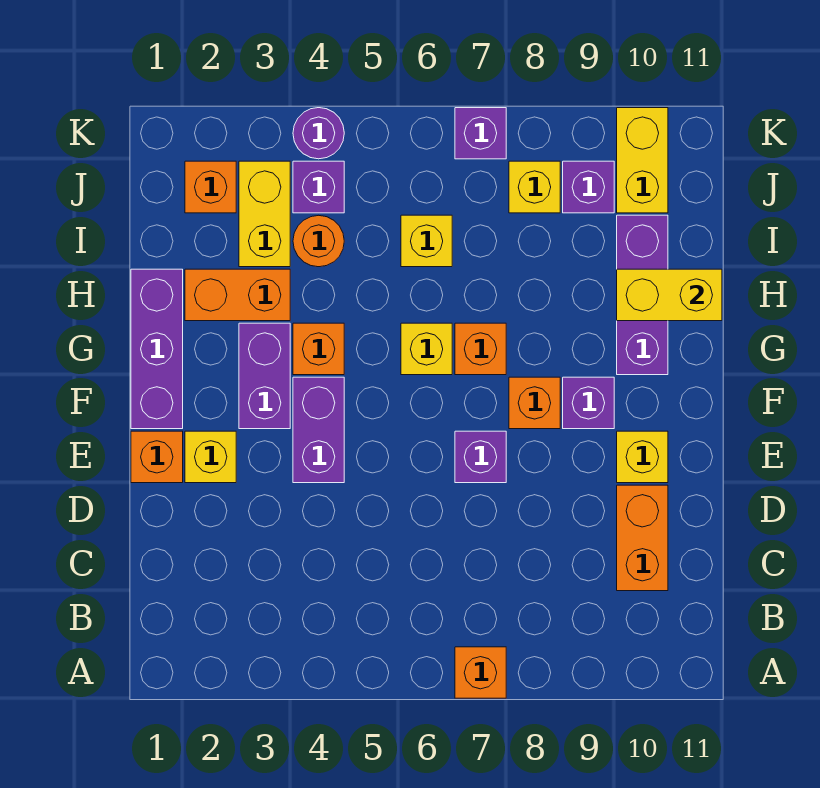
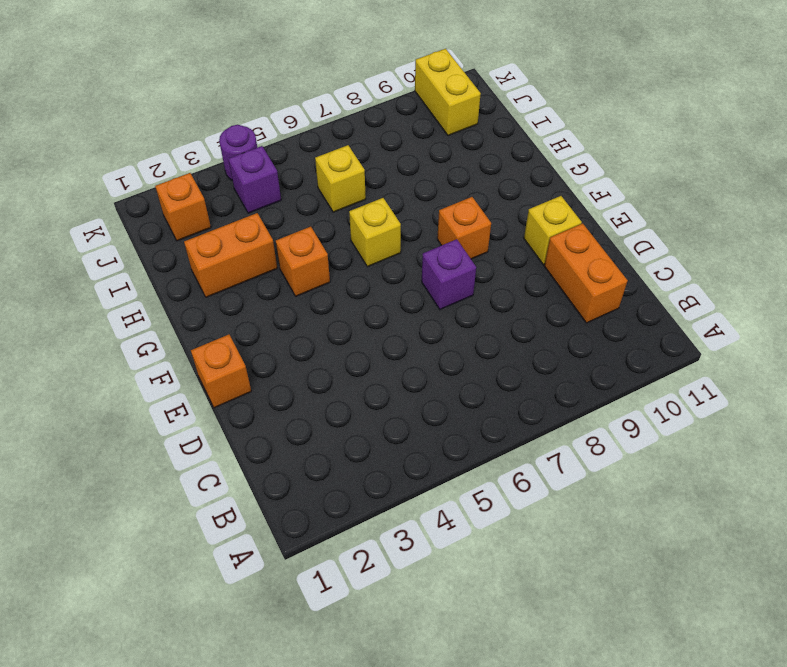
none -> orange brick A7 level 1
none -> yellow brick E2 level 1
none -> purple brick E4:F4 level 1

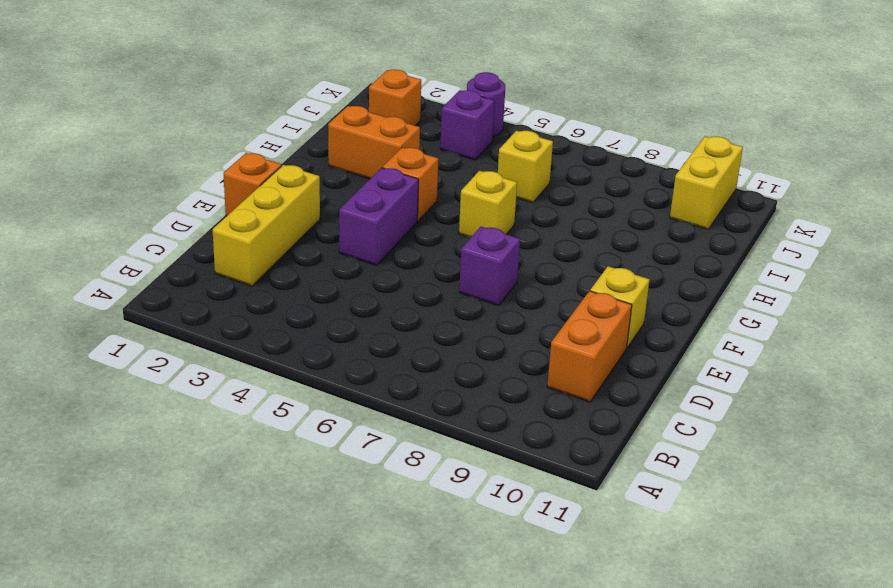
yellow brick C2:E2 level 1 -> yellow brick E2 level 1
none -> orange brick A7 level 1
none -> purple brick F1:H1 level 1
none -> purple brick F3:G3 level 1

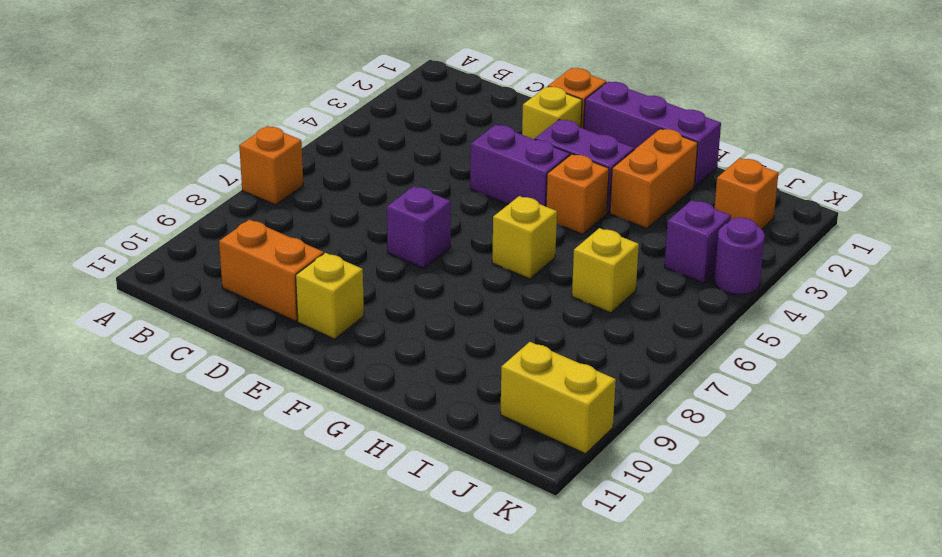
none -> orange brick F8 level 1
none -> purple brick F9 level 1
none -> orange brick G7 level 1

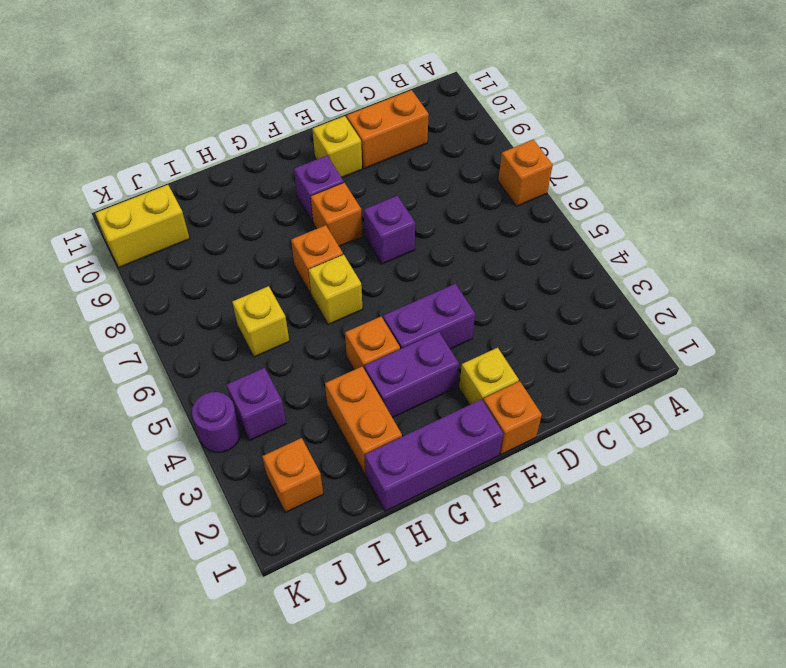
none -> purple brick G10:I10 level 1
none -> yellow brick I3:J3 level 1
none -> orange round brick I4 level 1

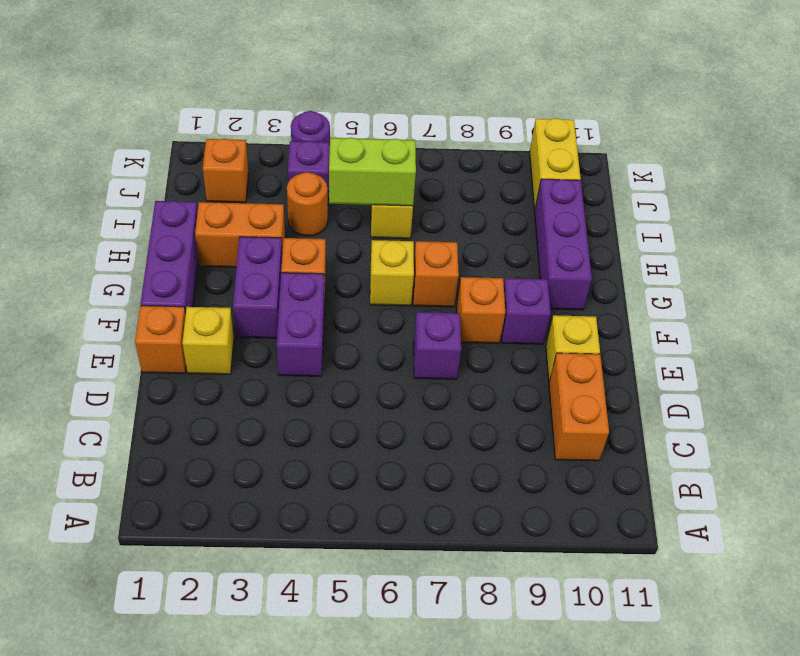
lime brick I5:I6 level 2 -> none
none -> orange brick A7 level 1
none -> yellow brick I3:J3 level 1
none -> yellow brick J8 level 1

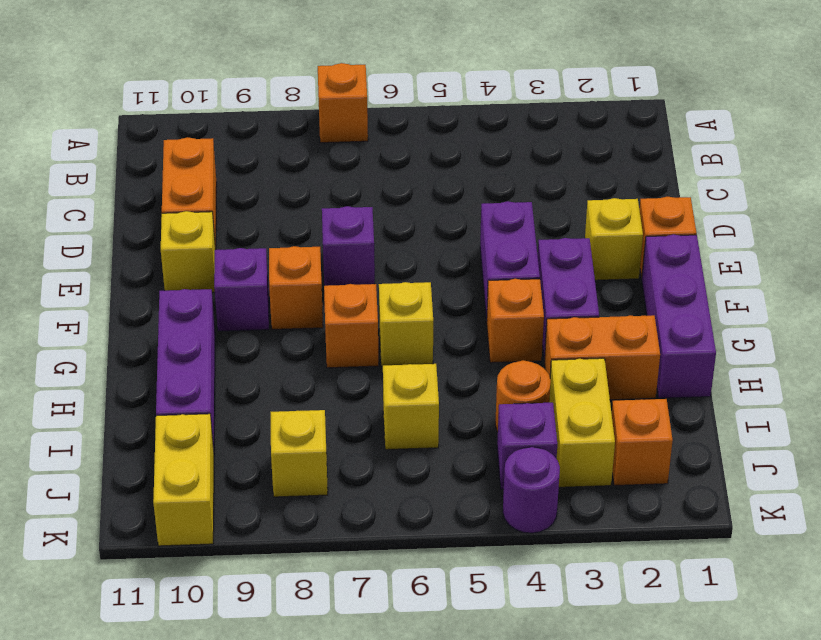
none -> purple brick J9 level 1
none -> purple brick K7 level 1
none -> yellow brick H10:H11 level 2

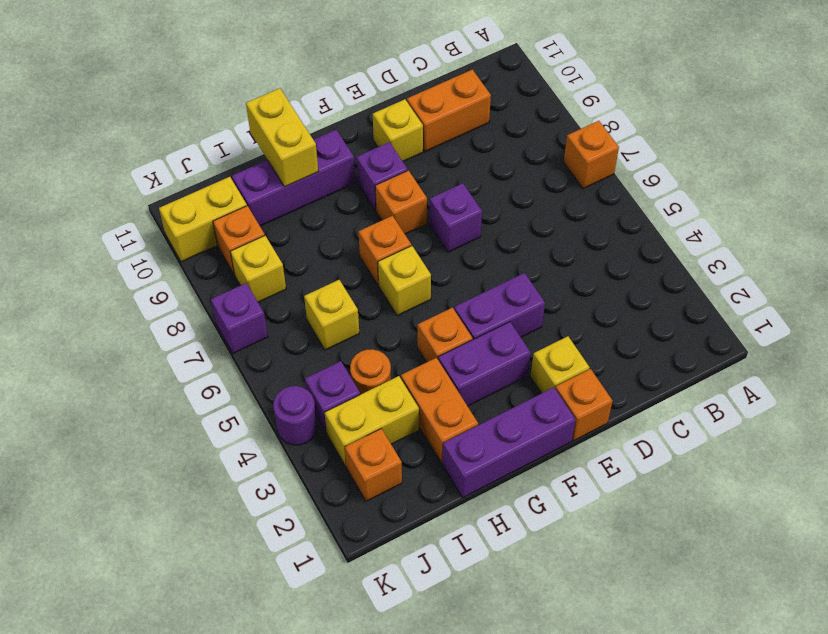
orange brick J9 level 1 -> purple brick J9 level 1

